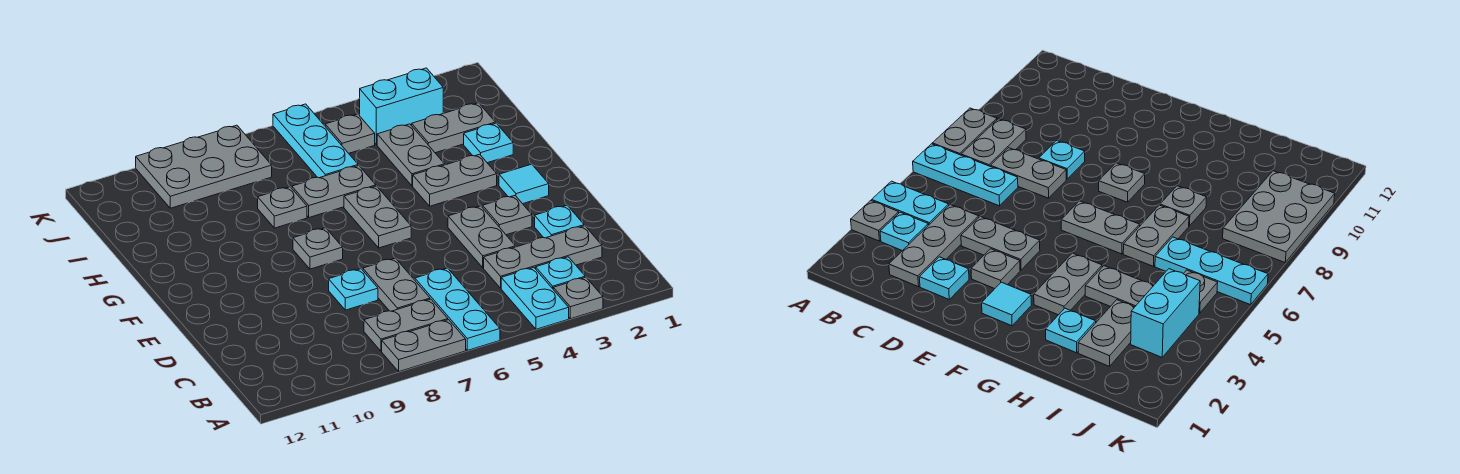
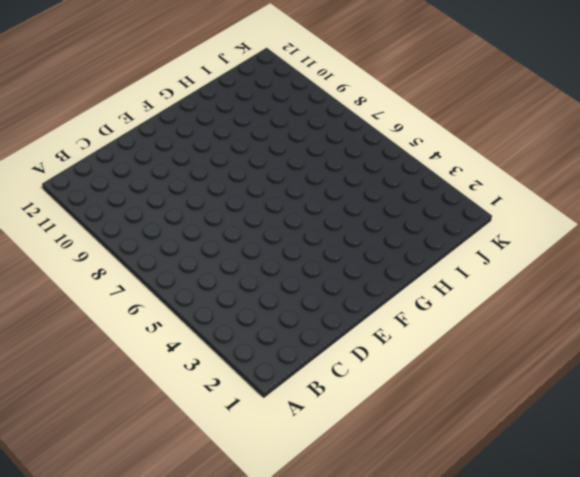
none -> grey plate A3 level 1
none -> cyan plate A4:B4 level 1
none -> cyan plate A6:C6 level 1

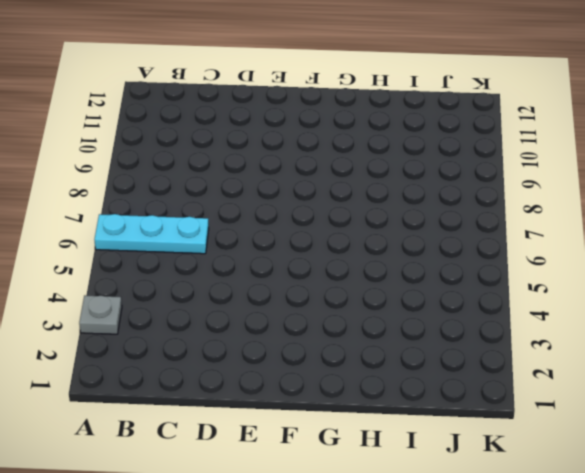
none -> cyan plate A4:B4 level 1
none -> grey plate A7:A8 level 1
none -> cyan plate B3 level 1

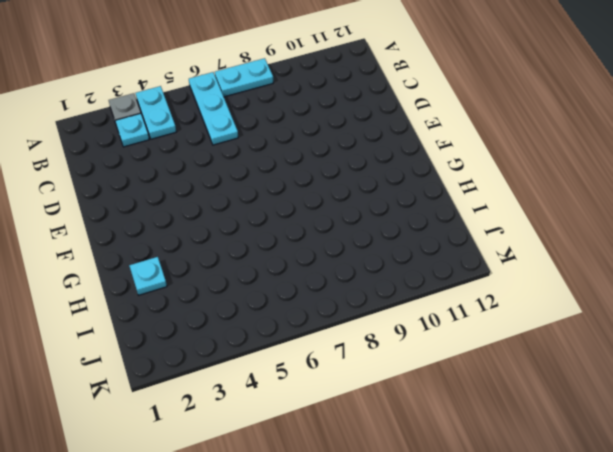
cyan plate A7:A8 level 1 -> grey plate A7:A8 level 1
none -> grey plate B7:B8 level 1
none -> grey plate C2:C4 level 1
none -> grey plate C7:D7 level 1

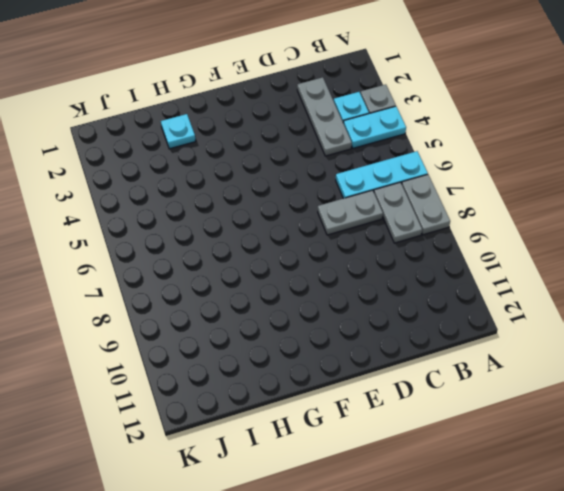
none -> cyan plate D2 level 1
none -> grey plate D4:E4 level 1
none -> cyan plate D8 level 1

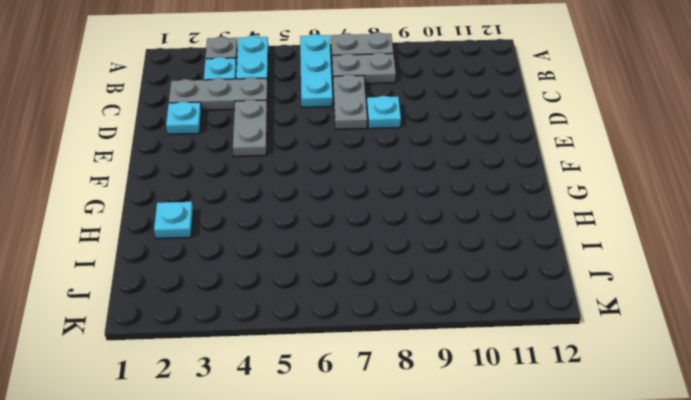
none -> grey plate E3 level 1
none -> cyan tile F2 level 1
none -> grey plate F6:G6 level 1

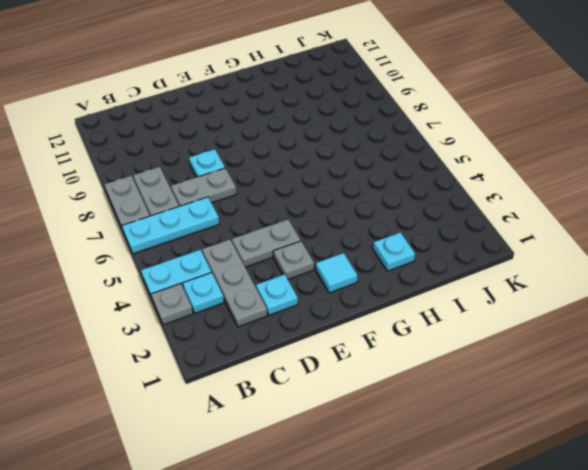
none -> grey plate F6:G6 level 1
none -> grey plate F8 level 1
none -> grey plate G3:G4 level 1

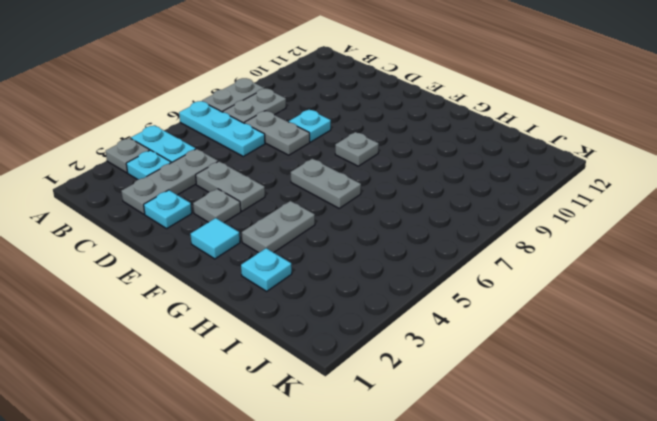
none -> grey plate H4:I4 level 1
none -> grey plate H6:H7 level 1
none -> grey plate H8 level 1

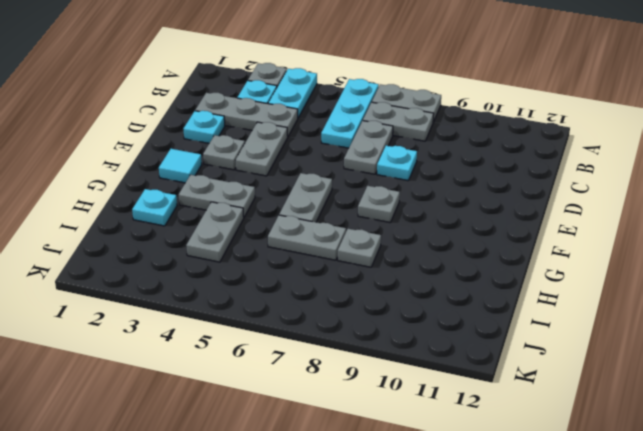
none -> grey plate I2:I3 level 1
none -> cyan plate I6:K6 level 1
none -> cyan brick J3:J4 level 1

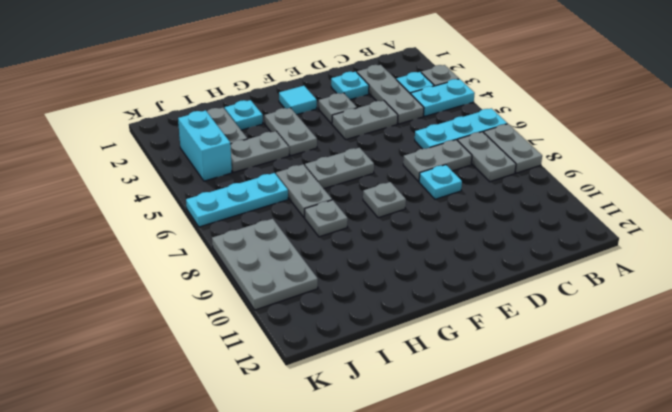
none -> grey plate J5 level 1

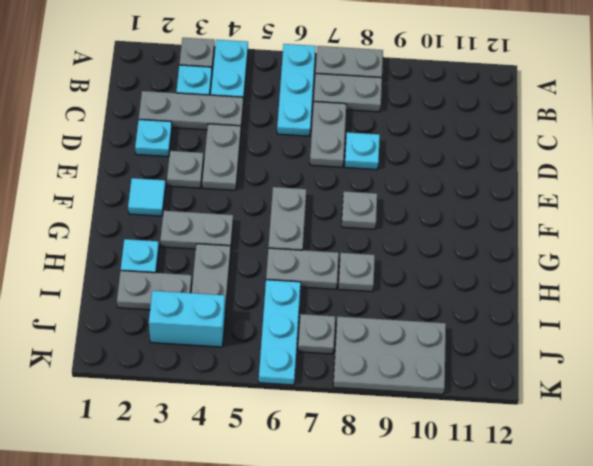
grey plate J7 level 1 -> grey plate J5 level 1

